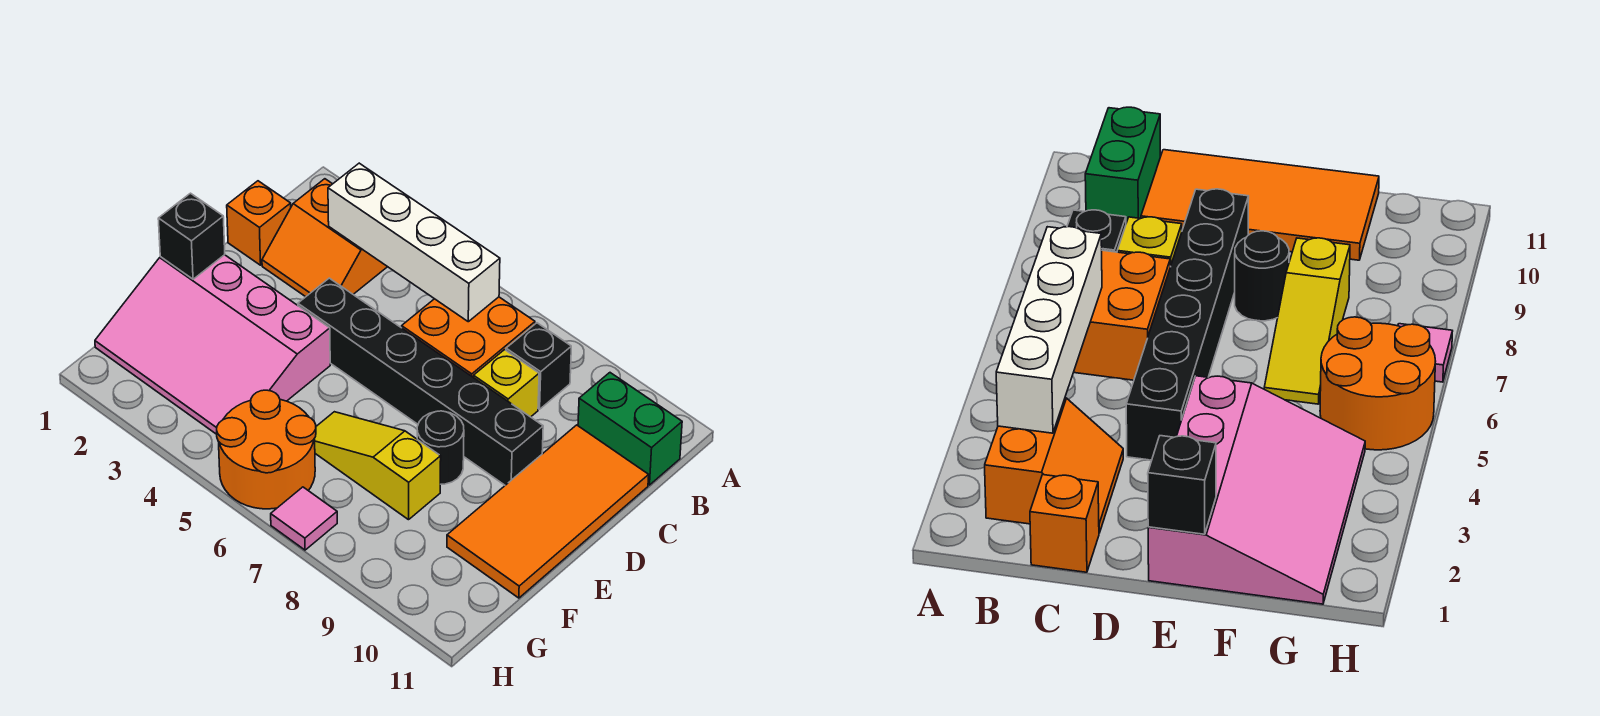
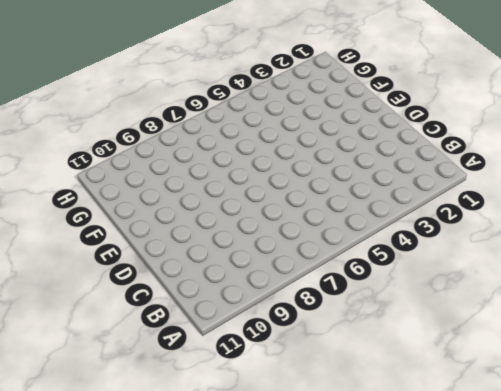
none -> orange slope B2:C3 level 1 top B
none -> orange brick B6:C7 level 1
none -> black brick B8 level 1

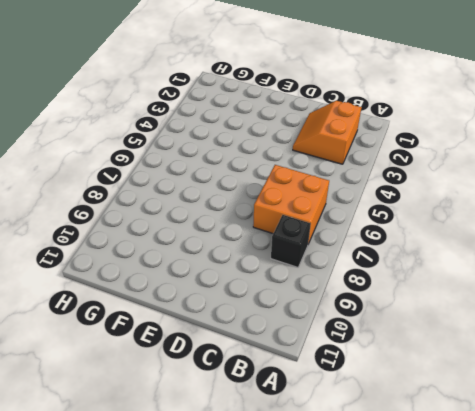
none -> green brick B10:B11 level 1
none -> orange brick C1 level 1
none -> yellow brick C8 level 1

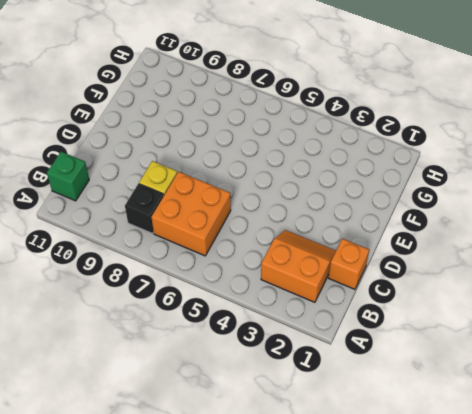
green brick B11 level 1 -> green brick B10:B11 level 1
none -> orange tile C10:F11 level 1
none -> black brick D4:D9 level 1
none -> pink slope E1:G4 level 1 top E

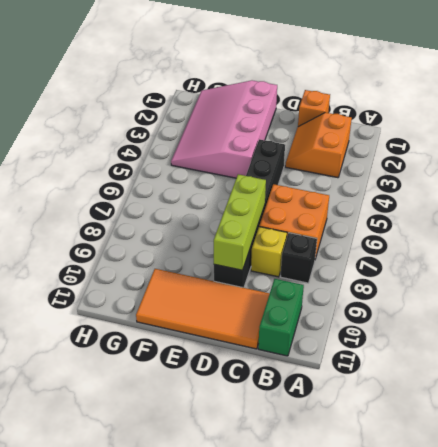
lime brick D7:D9 level 2 -> none
none -> black round brick E8 level 1
none -> yellow slope F6:F8 level 1 top 8
none -> orange round brick G5:H6 level 1

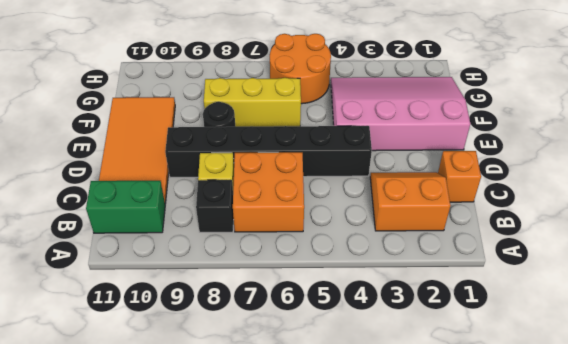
yellow brick F6:F8 level 1 -> yellow slope F6:F8 level 1 top 8
none -> pink tile H7 level 1
none -> white brick B3:B6 level 2
none -> black brick E1 level 2

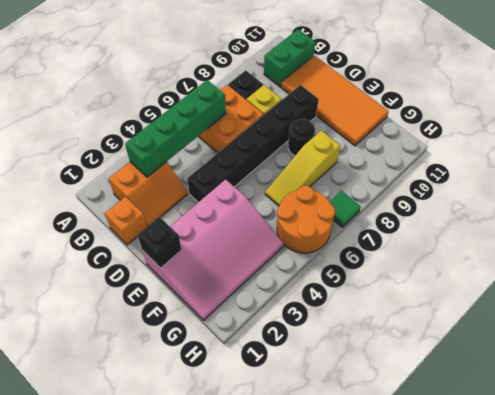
green brick B3:B6 level 2 -> white brick B3:B6 level 2
green tile H7 level 1 -> pink tile H7 level 1

